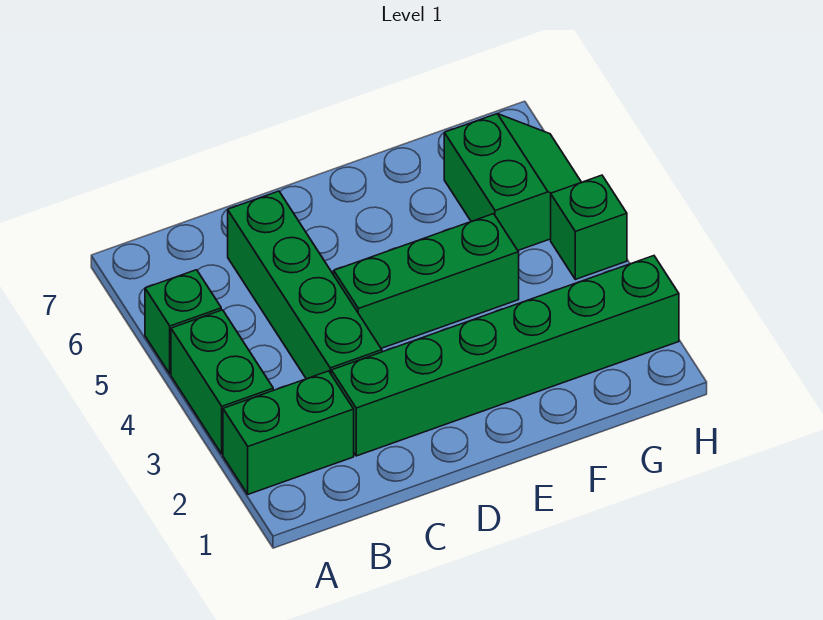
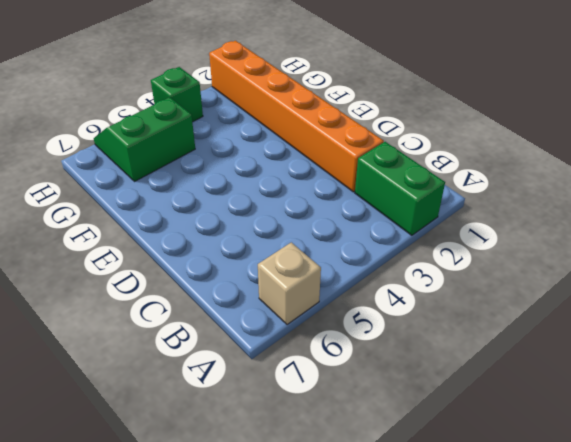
tan brick A6 level 1 -> none
orange brick C2:H2 level 1 -> green brick C2:H2 level 1
none -> green brick A3:A4 level 1
none -> green brick A5 level 1

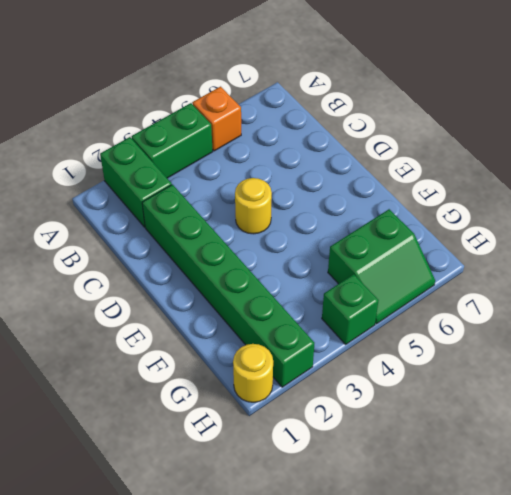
orange brick A5 level 1 -> green brick A5 level 1
yellow round brick D4 level 1 -> green brick D4:F4 level 1
yellow round brick H1 level 1 -> none
none -> green brick C3:C6 level 1

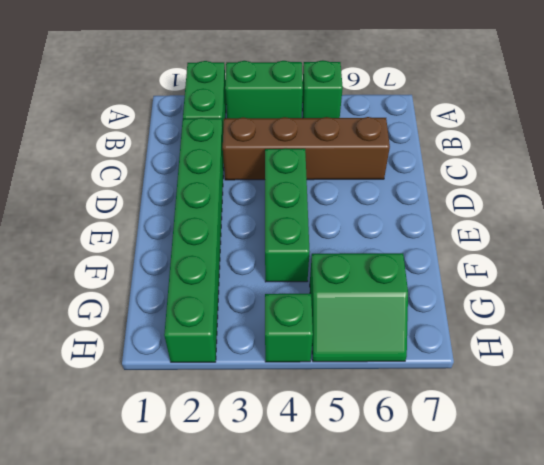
brown brick C3:C6 level 1 -> green brick C3:C6 level 1

